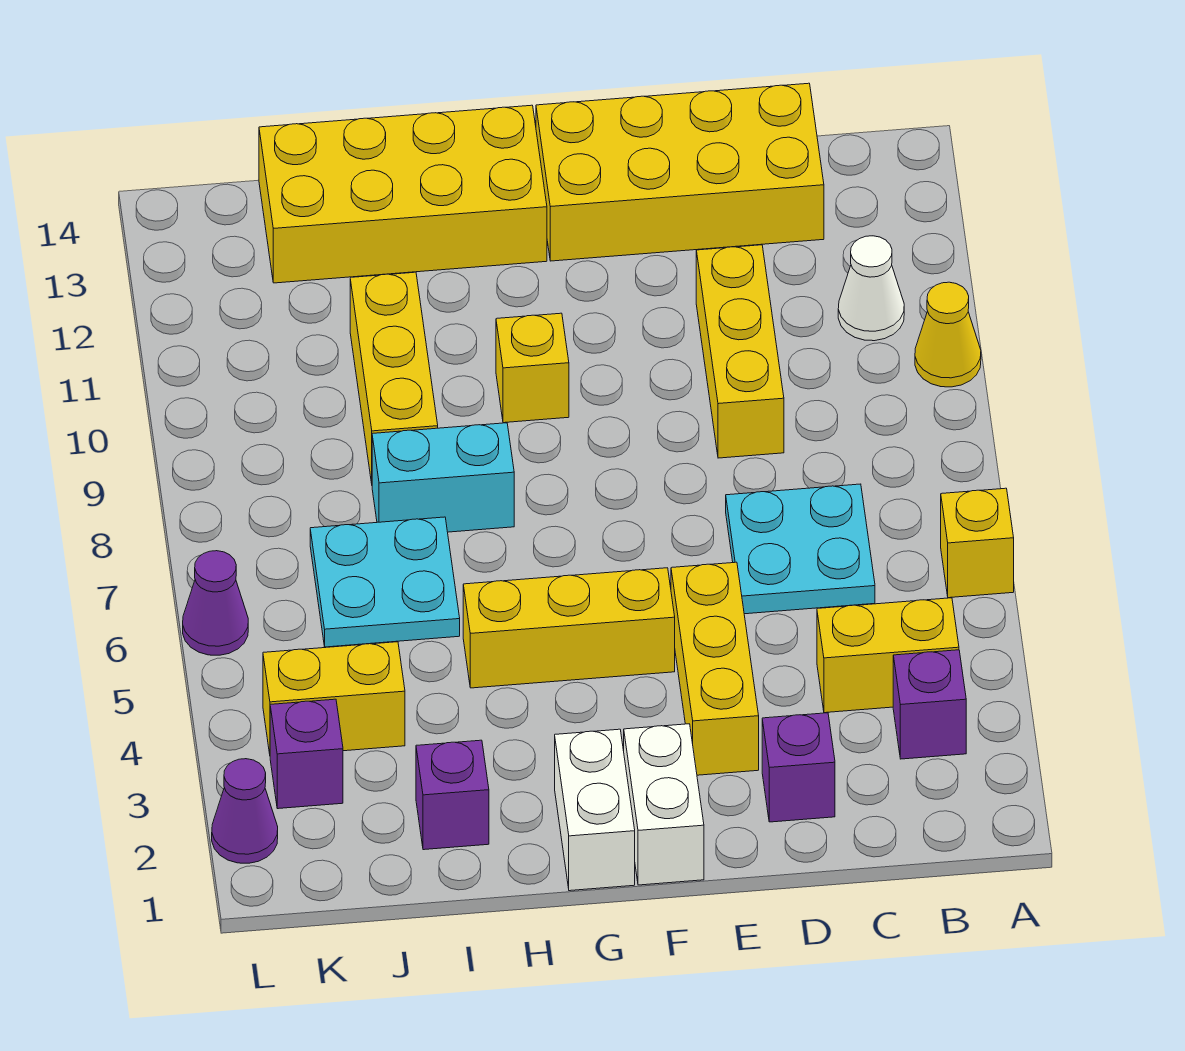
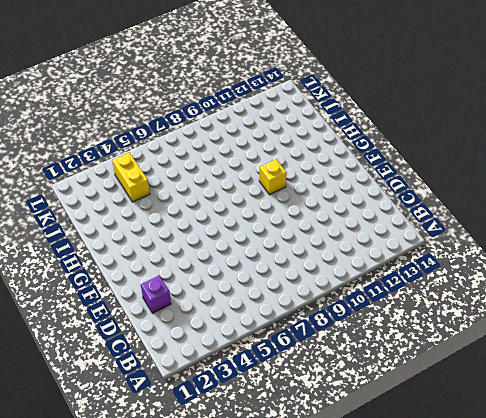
none -> yellow brick A6 level 1
none -> yellow cone A10 level 1
none -> purple brick B3 level 1

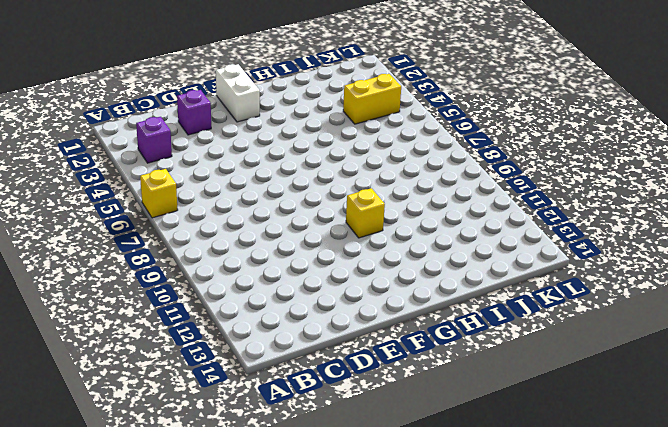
none -> yellow cone A10 level 1
none -> yellow brick B4:C4 level 1
none -> white cone B11 level 1

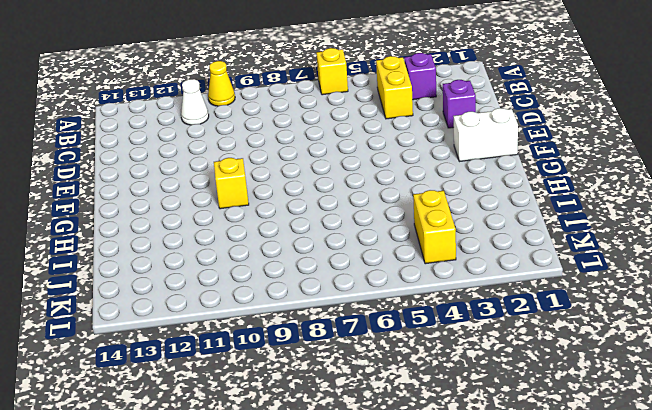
none -> cyan plate C6:D7 level 1
none -> yellow brick C13:F14 level 1
none -> yellow brick D9:D11 level 1

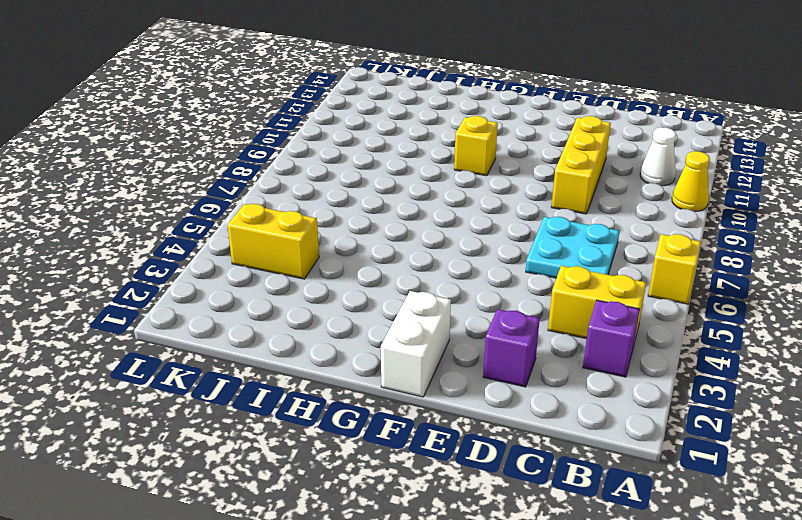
none -> yellow brick C13:F14 level 1
none -> yellow brick E3:E5 level 1
none -> yellow brick F5:H5 level 1

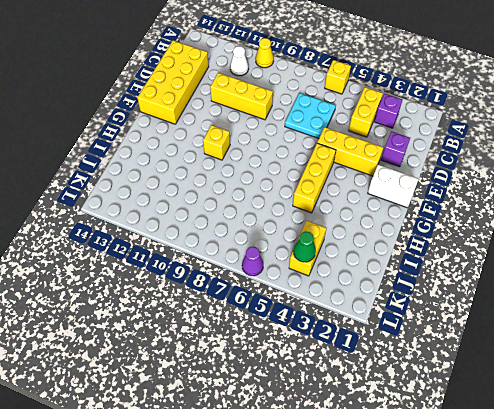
green cone K4 level 2 -> none
none -> white brick G1:G2 level 1
none -> yellow brick G13:J14 level 1
none -> cyan brick H8:I8 level 1

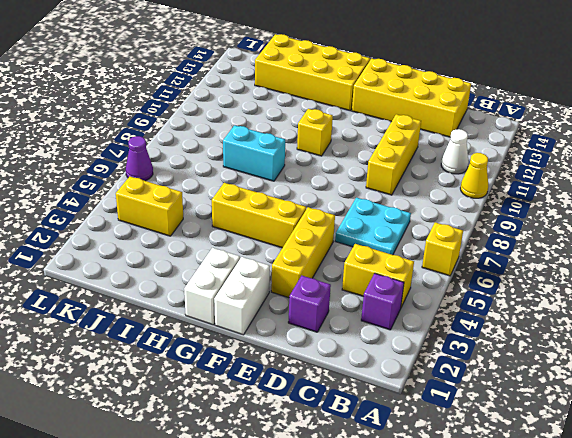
none -> purple brick I2 level 1
none -> cyan plate I6:J7 level 1
none -> yellow brick I9:I11 level 1

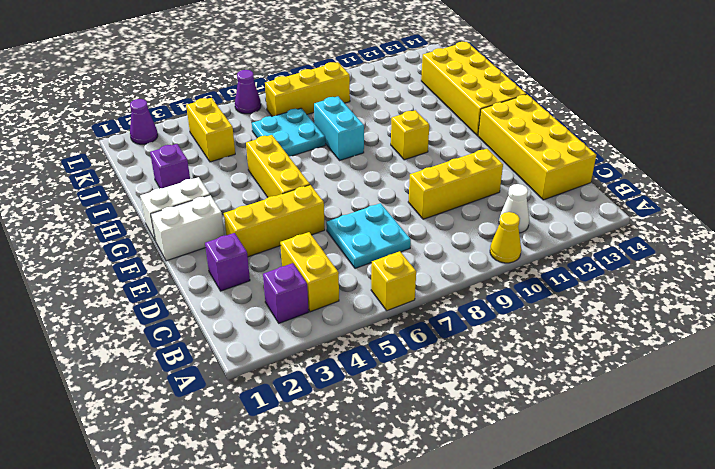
yellow brick K7:K9 level 1 -> yellow brick I9:I11 level 1
none -> purple brick K3 level 1

